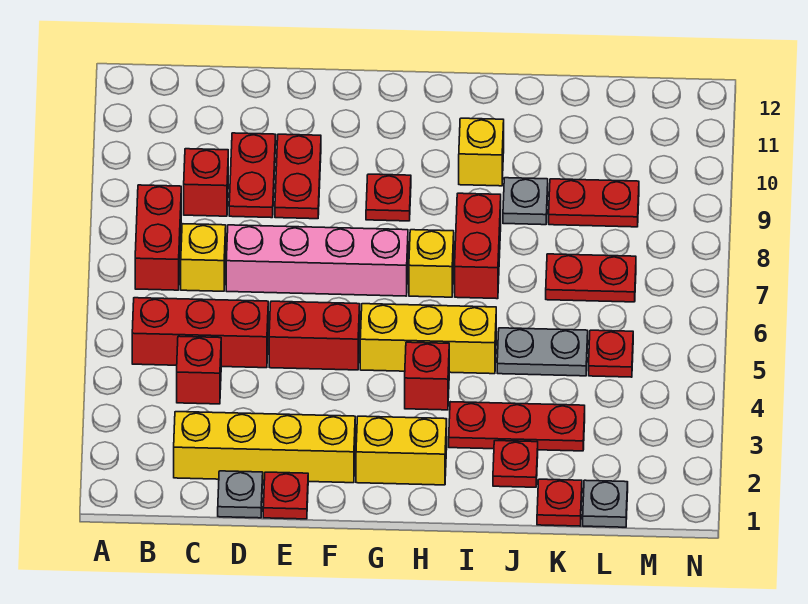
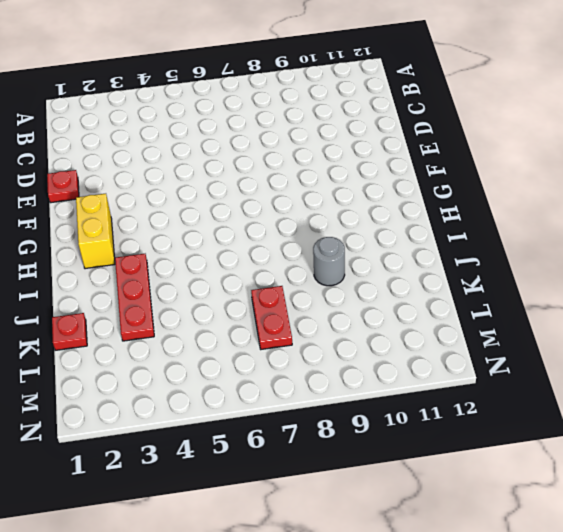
grey round brick J9 level 1 -> grey plate J9 level 1
none -> red brick B5:D5 level 1
none -> red brick B7:B8 level 1
none -> yellow brick C2:F2 level 1

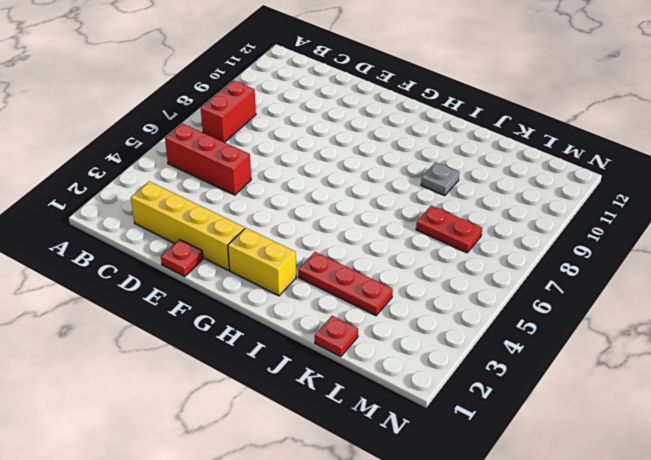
none -> red brick C4 level 1
none -> yellow brick C7 level 1
none -> red brick C9 level 1

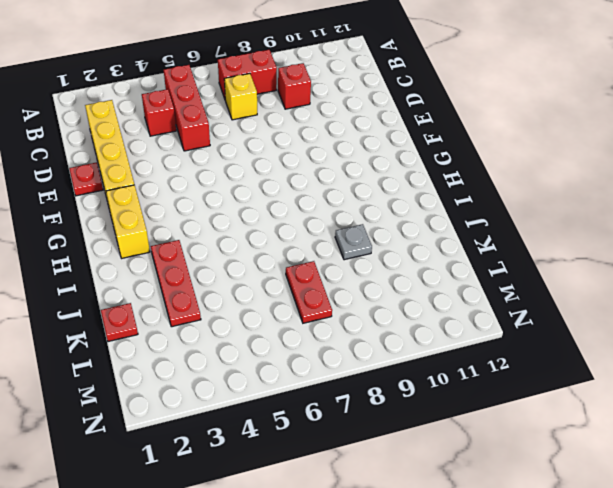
none -> grey plate D1 level 1
none -> pink brick D7:G7 level 1
none -> red plate D9:D10 level 1

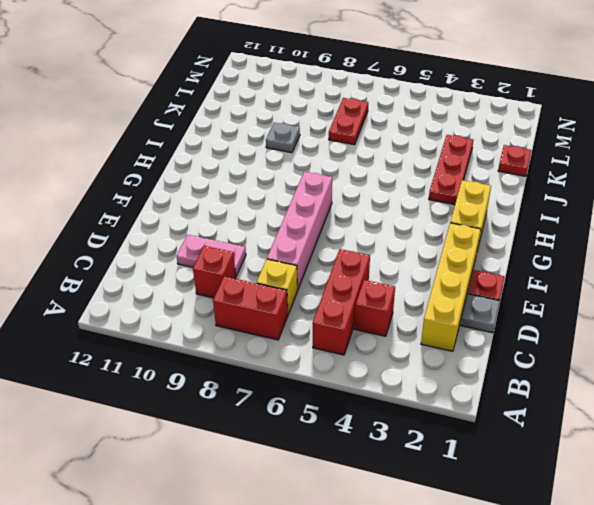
pink plate D9:D10 level 1 -> red plate D9:D10 level 1
none -> red brick E5:F5 level 1
none -> red plate E9:E10 level 1
none -> yellow brick G5:I5 level 1

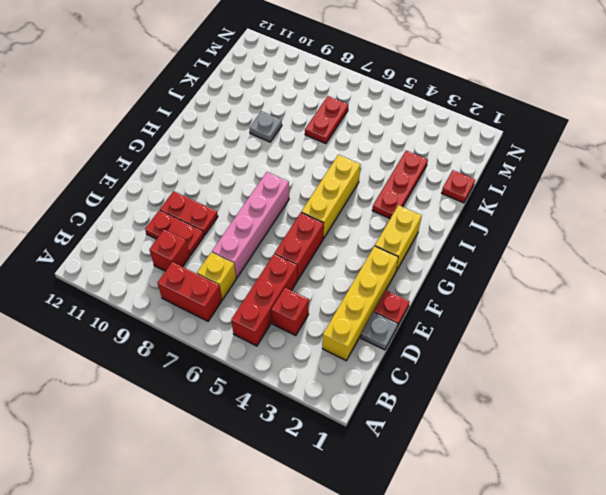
none -> red plate G9 level 1
none -> red brick H4 level 1
none -> yellow brick H7 level 1

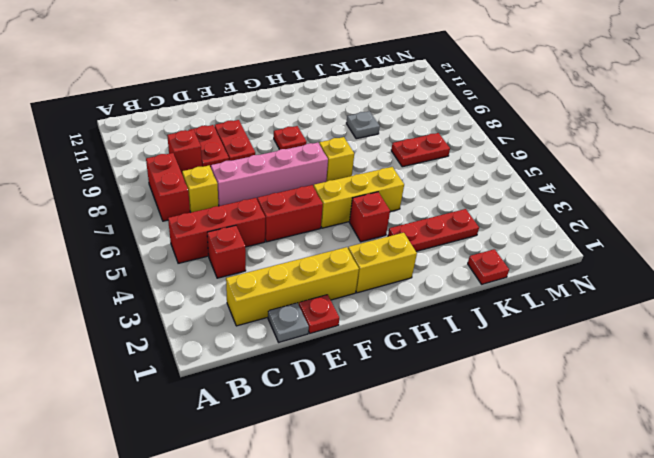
none -> red brick I7:I8 level 1
none -> yellow brick I10 level 1
none -> red plate J2 level 1

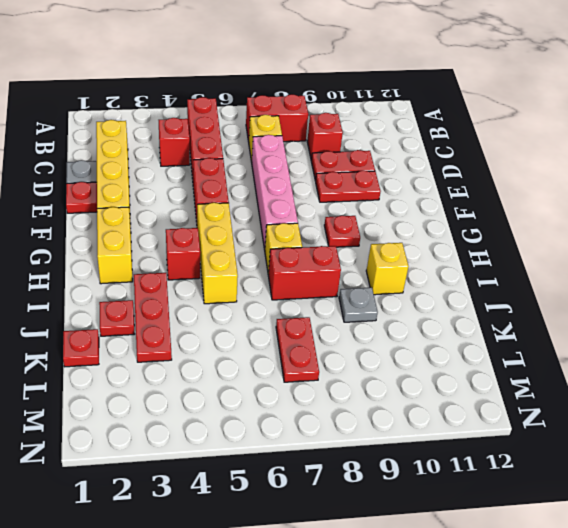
none -> grey plate J5:K5 level 1
none -> red plate K9:L9 level 1
none -> grey plate L1 level 1

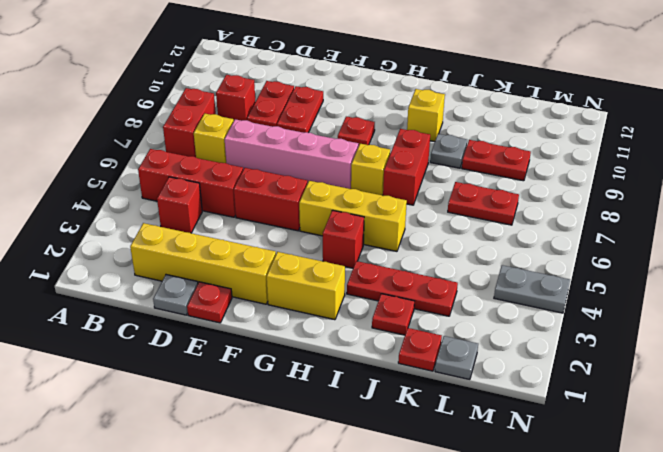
grey plate M4:N4 level 1 -> grey plate J5:K5 level 1
none -> red plate L5 level 1

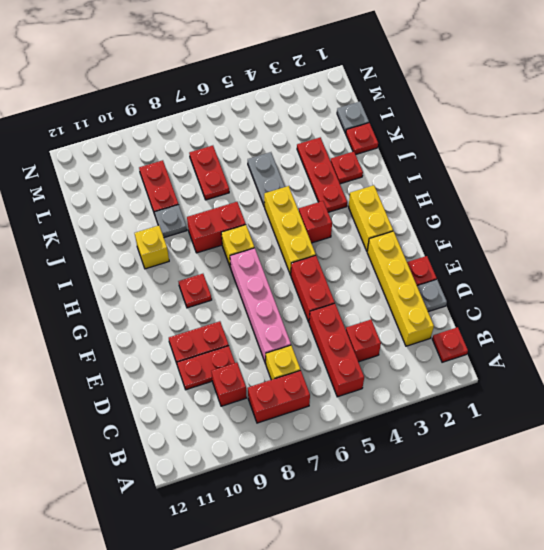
red plate B1 level 1 -> red plate L5 level 1

